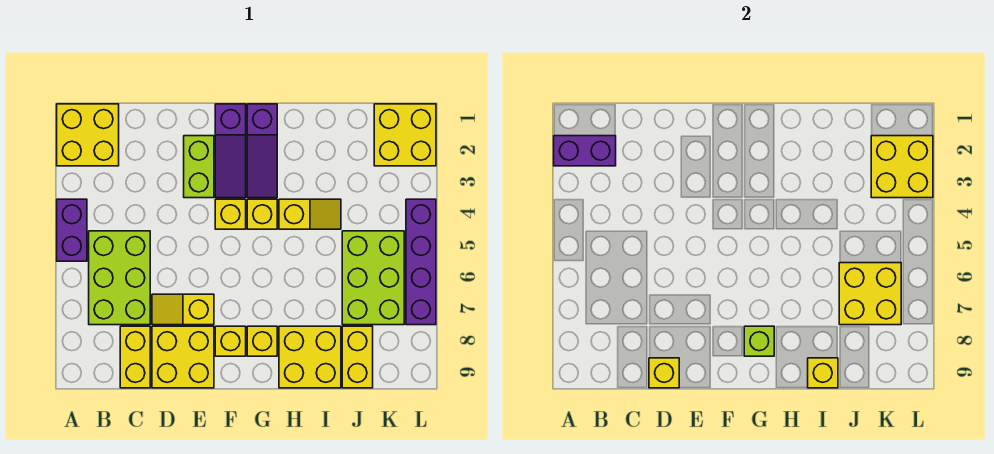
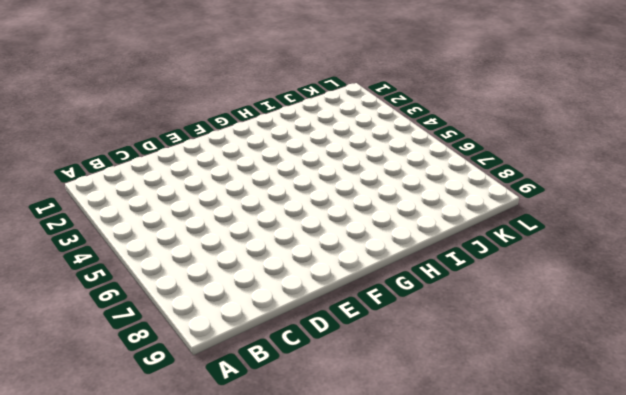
none -> yellow brick A1:B2 level 1
none -> purple brick A4:A5 level 1
none -> lime brick B5:C7 level 1

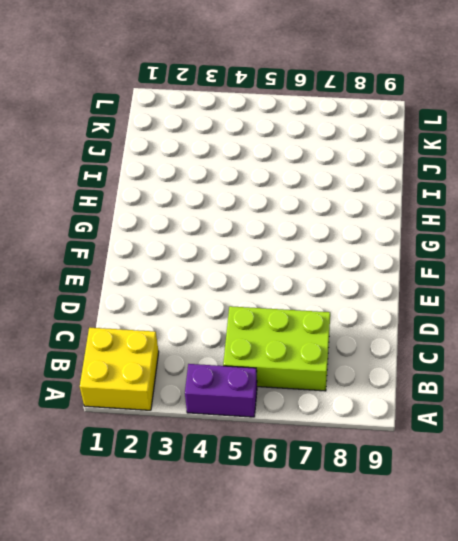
none -> yellow brick C8:C9 level 1
none -> yellow slope D7:E7 level 1 top E
none -> yellow brick D8:E9 level 1

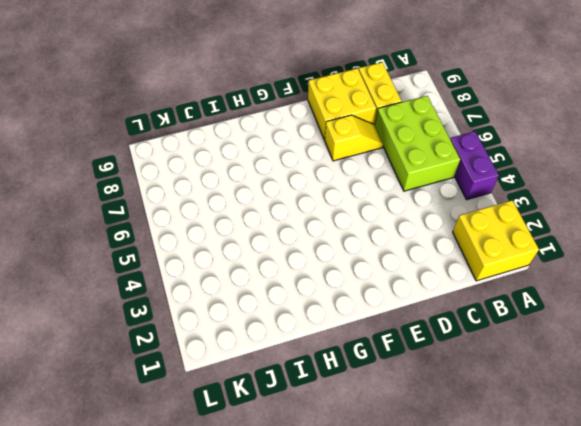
none -> lime brick E2:E3 level 1
none -> purple slope F1:F3 level 1 top 1
none -> yellow brick F4 level 1

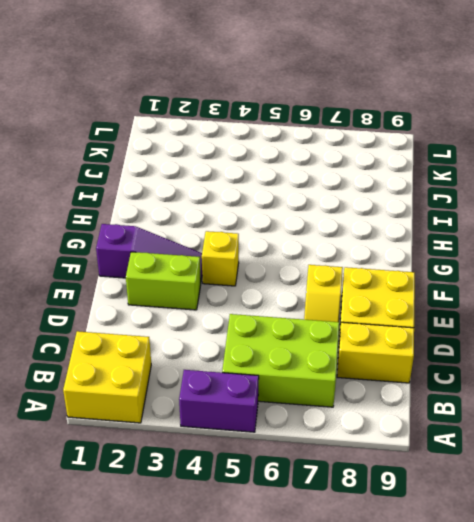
none -> yellow brick F8 level 1
none -> purple slope G1:G3 level 1 top 1
none -> yellow brick G4 level 1

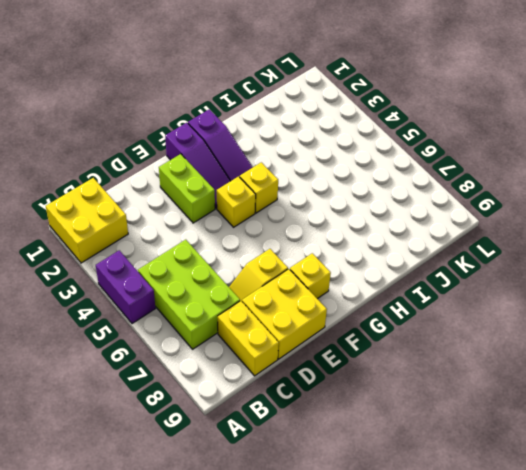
none -> yellow brick G8 level 1
none -> yellow slope H4:I4 level 1 top H
none -> yellow brick H8:I9 level 1

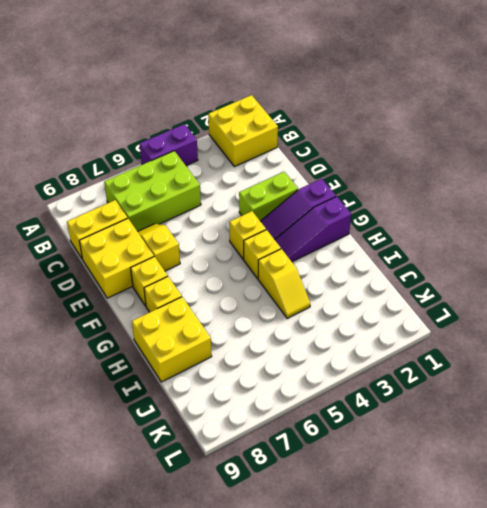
none -> lime brick J5:K7 level 1
none -> yellow brick J8:J9 level 1
none -> yellow brick K1:L2 level 1

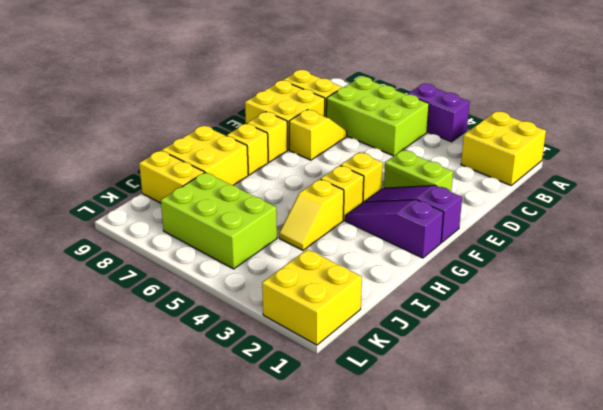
none -> purple brick L4:L7 level 1
none -> purple brick A2:B2 level 2
none -> yellow brick D9 level 2

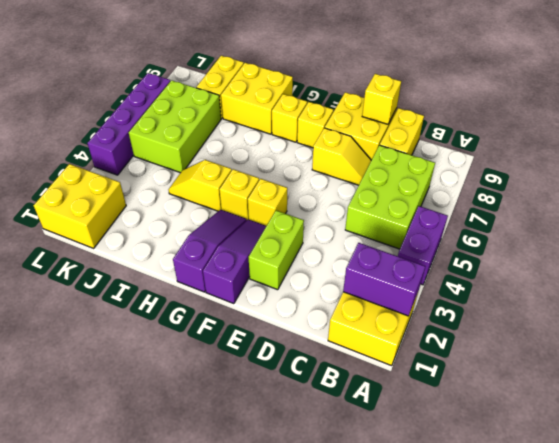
none -> lime brick G8 level 2
none -> yellow brick I9 level 2
none -> yellow brick J6:K7 level 2

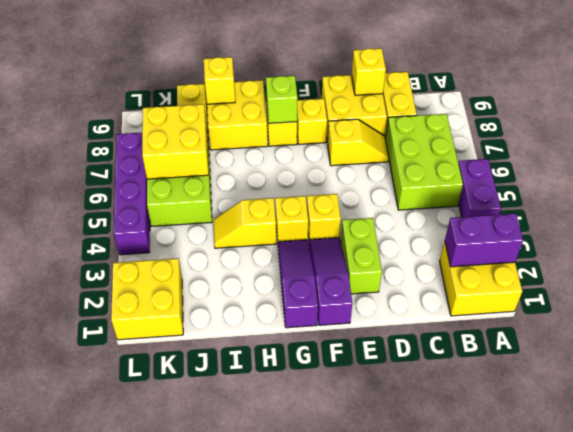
none -> yellow brick K2:L3 level 2

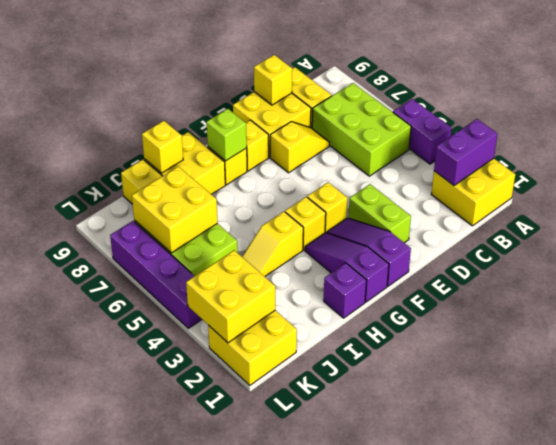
purple brick H1 level 1 -> none

